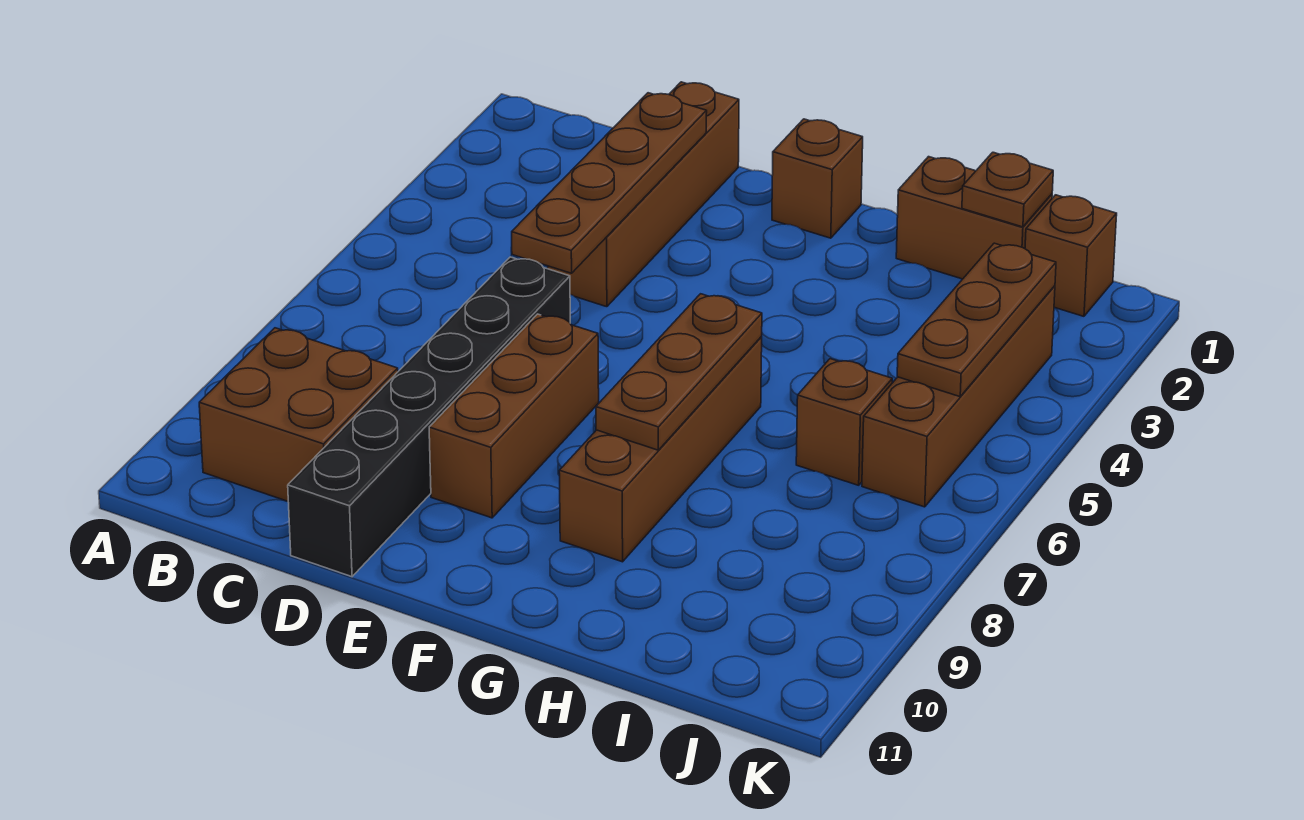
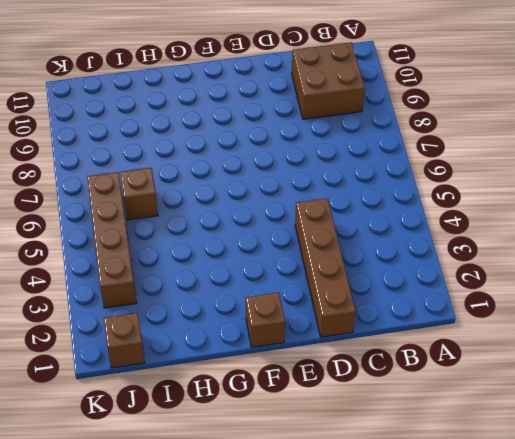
none -> black brick D6:D11 level 1
none -> brown brick E7:E9 level 1
none -> brown brick G6:G9 level 1

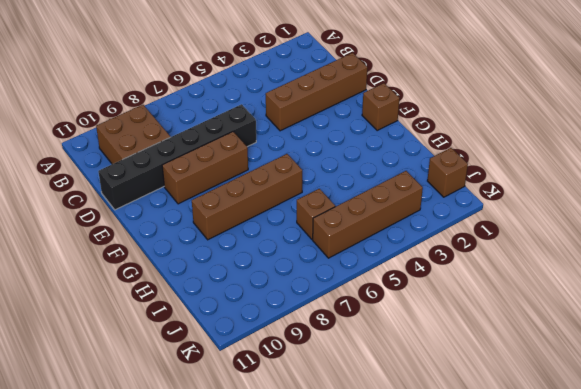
none -> brown brick H1:I1 level 1
none -> brown plate D2:D5 level 2
none -> brown plate G6:G8 level 2

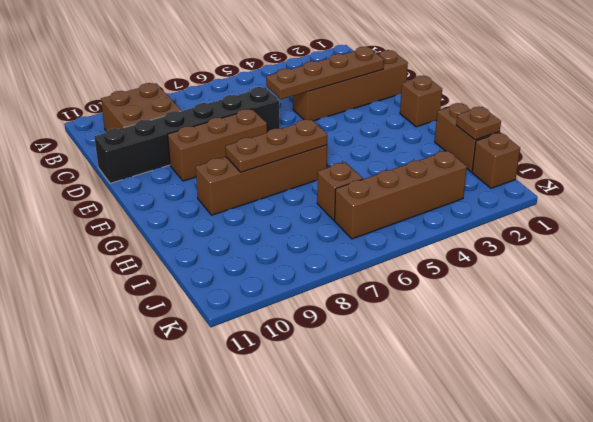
none -> brown plate J3:J5 level 2

